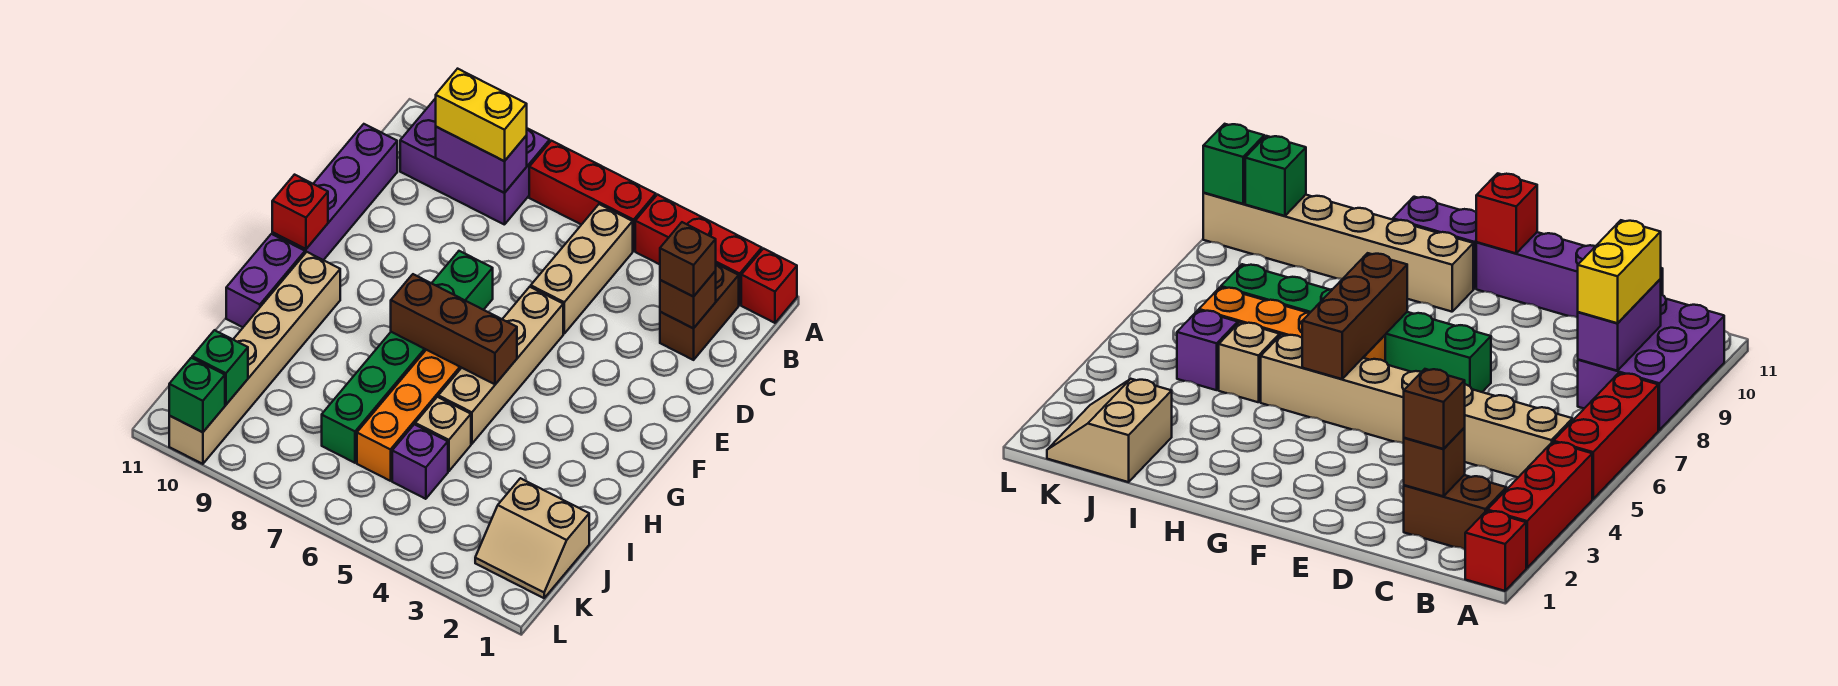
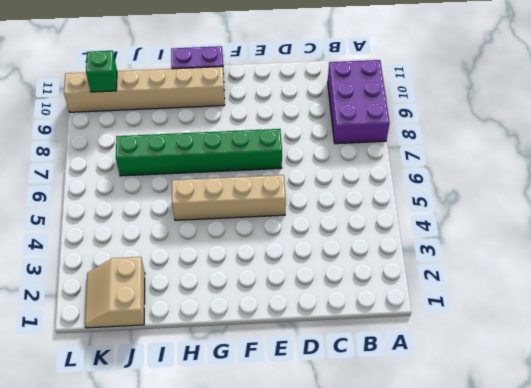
none -> red brick A1 level 1
none -> red brick A2:A4 level 1
none -> red brick A5:A7 level 1

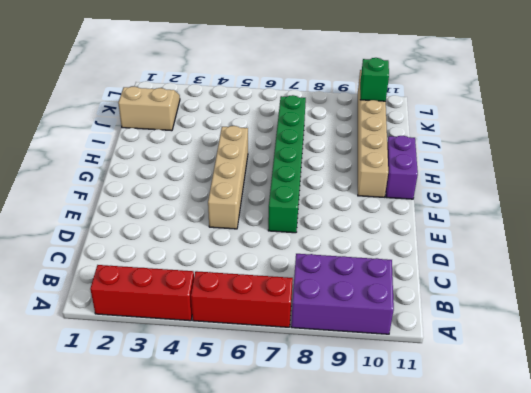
none -> red brick A1 level 1
none -> brown brick B2:C2 level 1
none -> tan brick B5:D5 level 1

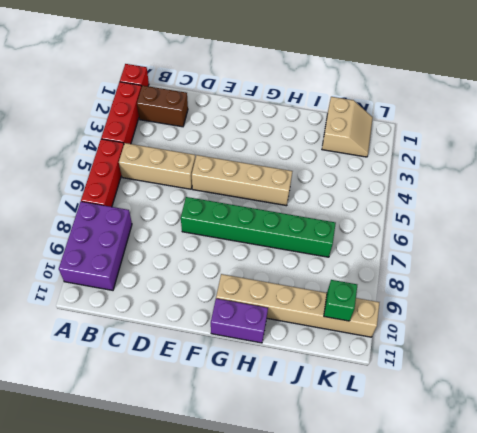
none -> purple brick C11:F11 level 1
none -> orange brick G6:J6 level 1
none -> tan brick I5 level 1

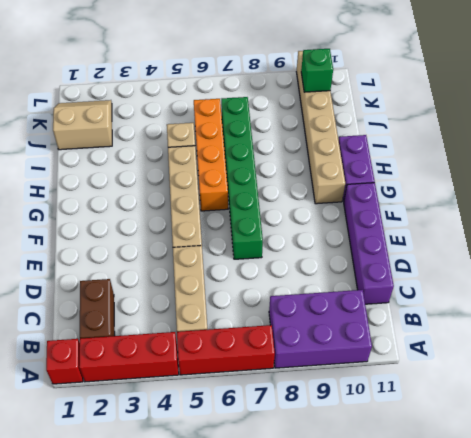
none -> purple brick J5 level 1
none -> purple brick B8:B9 level 2
none -> brown brick C2 level 2

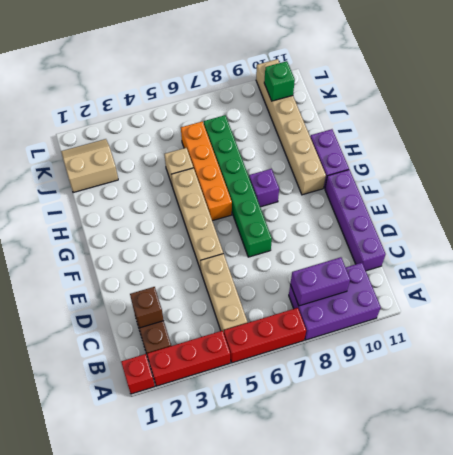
purple brick G8 level 1 -> purple brick J5 level 1
none -> red brick F11 level 2
none -> brown brick G5:G7 level 2
none -> green brick L10 level 2

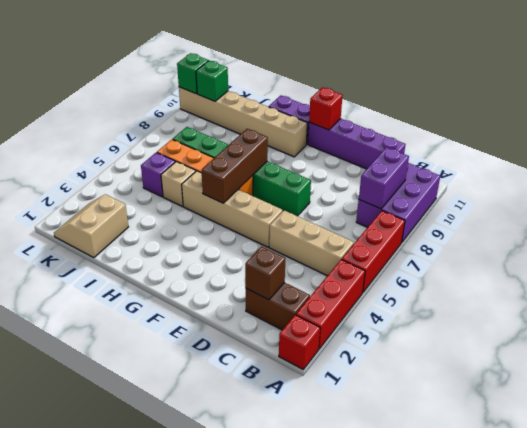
none -> yellow brick B8:B9 level 3
none -> brown brick C2 level 3

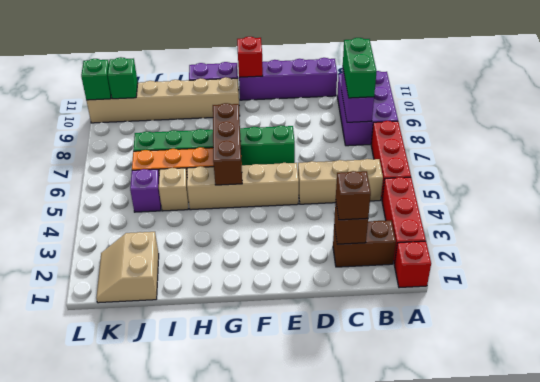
green brick B8:B9 level 3 -> yellow brick B8:B9 level 3

